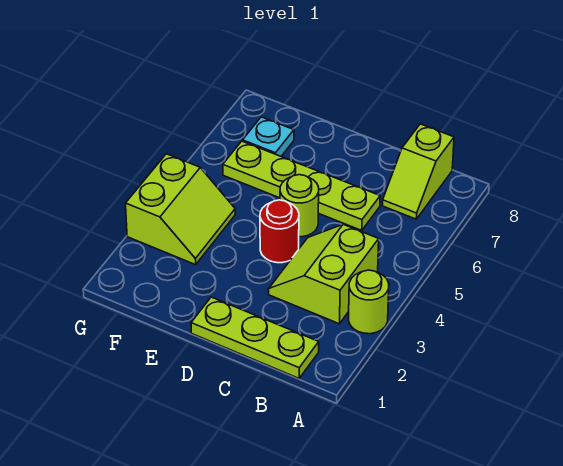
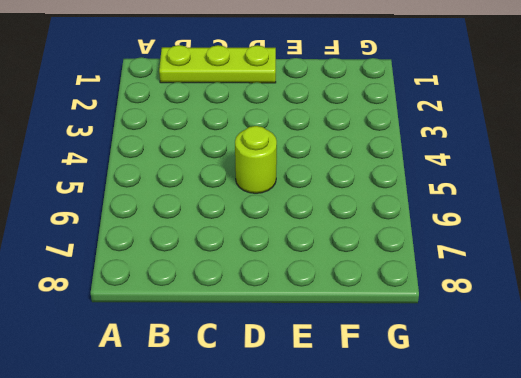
none -> lime round brick A3 level 1
none -> lime slope B3:C4 level 1 top B

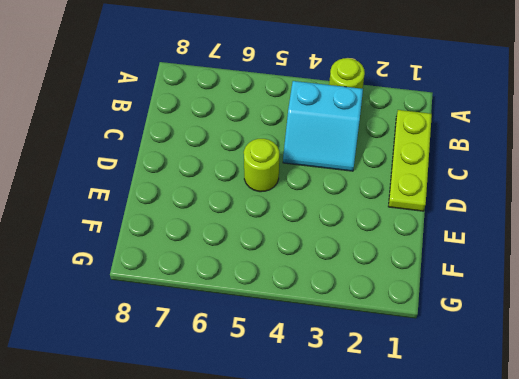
cyan slope B3:C4 level 1 top B -> lime slope B3:C4 level 1 top B
none -> lime slope B7:B8 level 1 top 8
none -> lime plate C6:F6 level 1

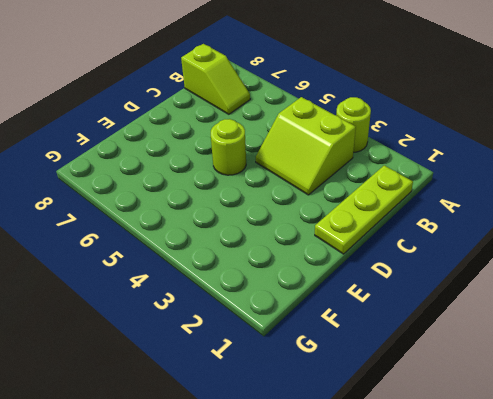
none -> lime plate C6:F6 level 1
none -> red round brick D4 level 1

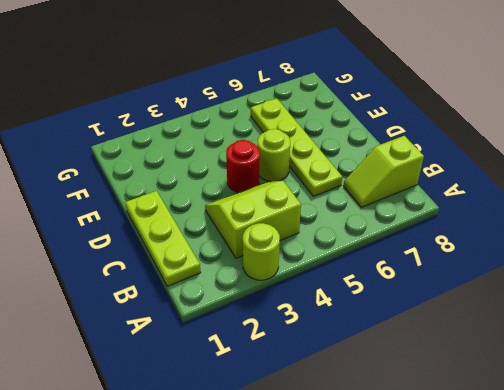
none -> lime slope F3:G4 level 1 top G
none -> cyan plate F7 level 1

